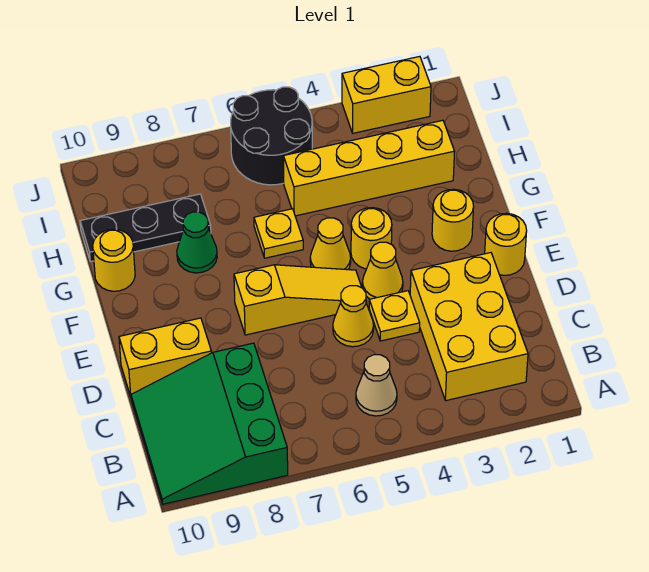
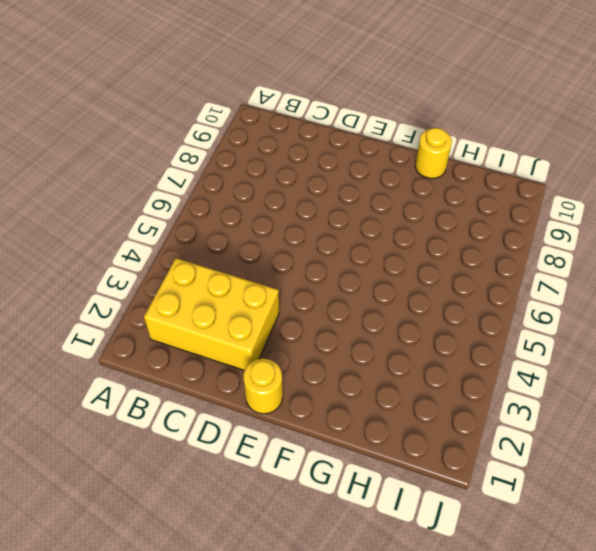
none -> green slope A8:C10 level 1 top 8
none -> tan cone B5 level 1
none -> yellow plate D4 level 1

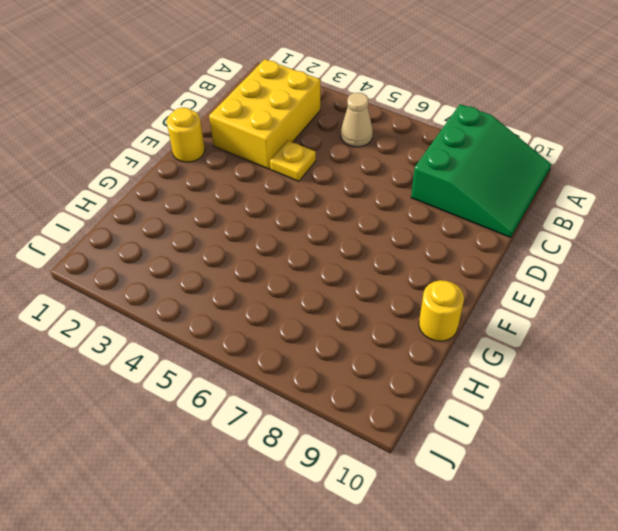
none -> yellow cone D5 level 1
none -> yellow brick D9:D10 level 1
none -> yellow cone E4 level 1

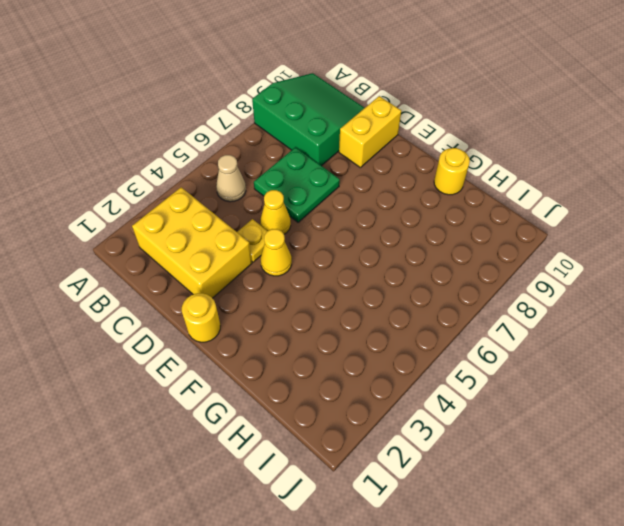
green plate C6:D7 level 1 -> none
none -> yellow slope E5:E7 level 1 top 7
none -> yellow round brick F2 level 1
none -> yellow round brick F4 level 1

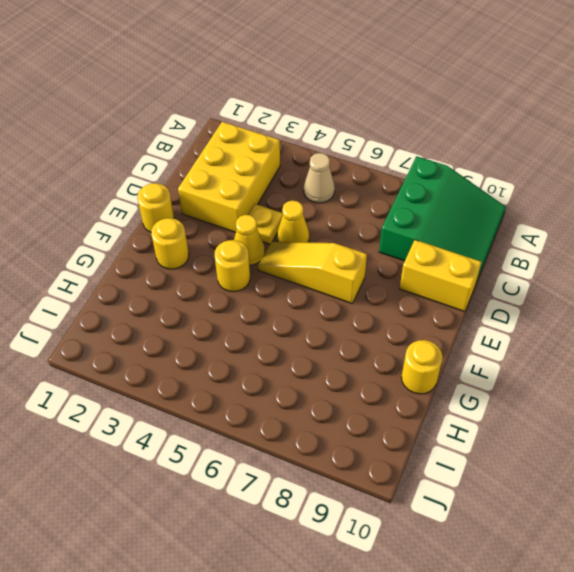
none -> yellow cone F5 level 1
none -> yellow plate G6 level 1
none -> green cone G8 level 1

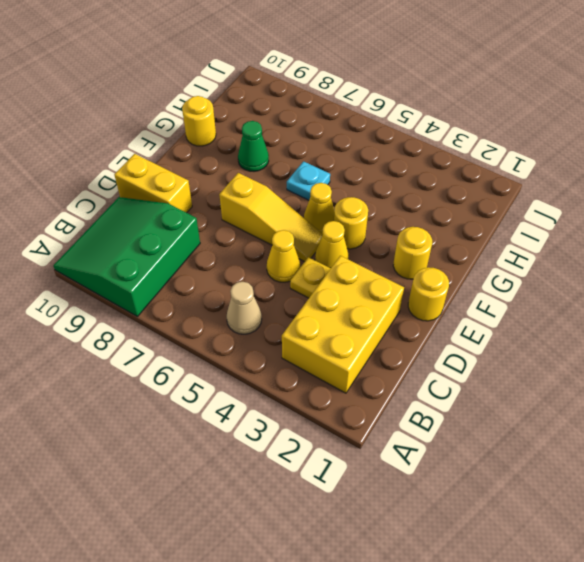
cyan plate G6 level 1 -> yellow plate G6 level 1
none -> yellow brick H2:H5 level 1
none -> black plate H8:H10 level 1
none -> black round brick I5:J6 level 1

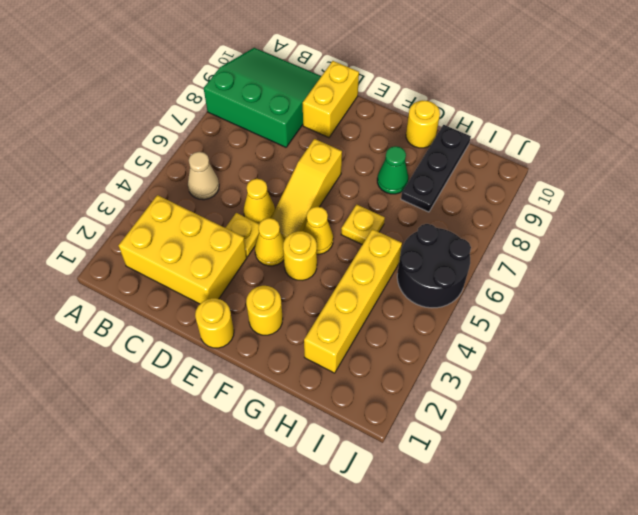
none -> yellow brick J2:J3 level 1

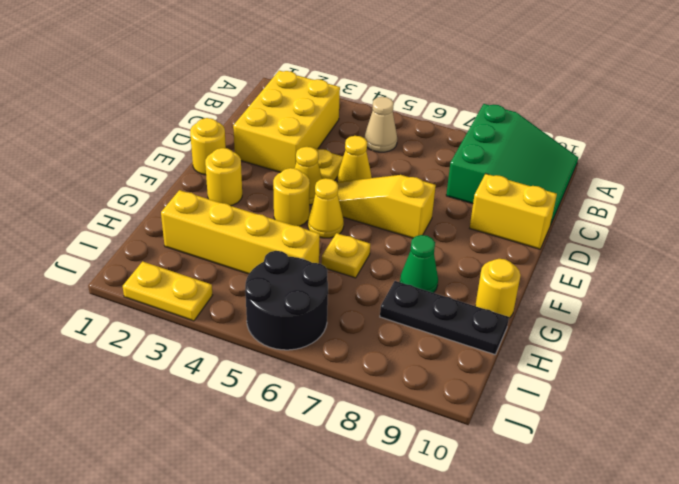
yellow plate J2:J3 level 1 -> yellow brick J2:J3 level 1

